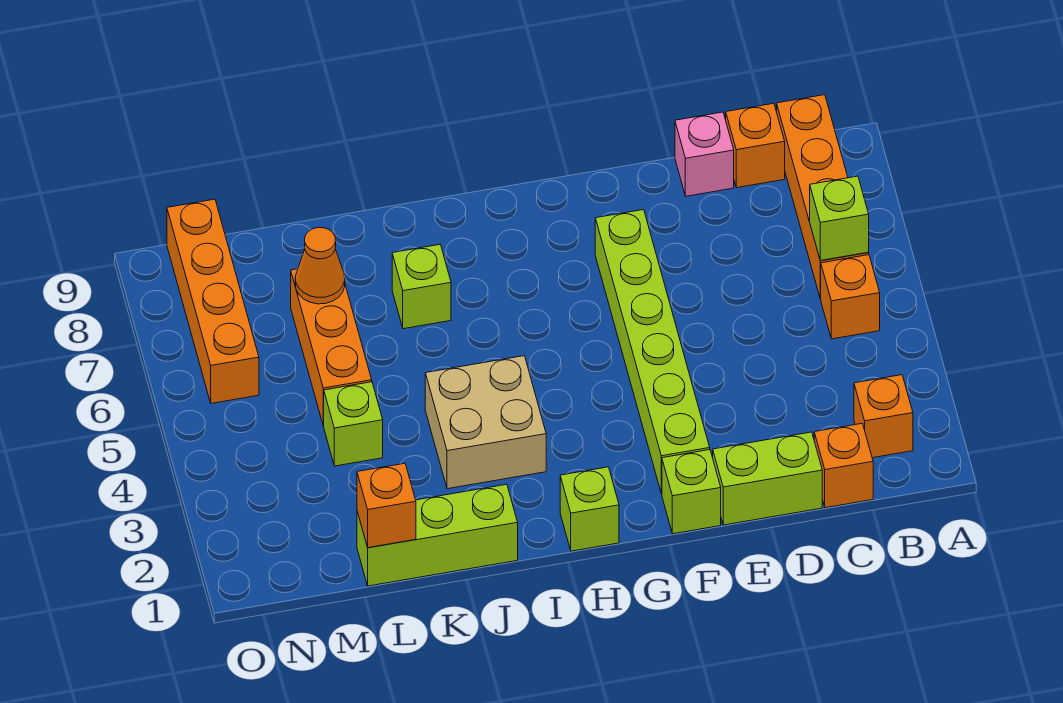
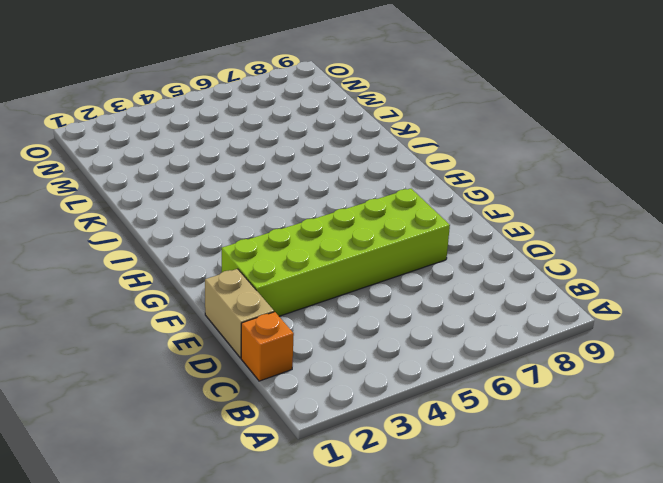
tan brick D1:E1 level 1 -> lime brick D1:E1 level 1
lime brick E2:F7 level 1 -> lime brick F2:F7 level 1
none -> orange brick B2 level 1
none -> orange brick B5 level 1
none -> orange brick B6:B9 level 1

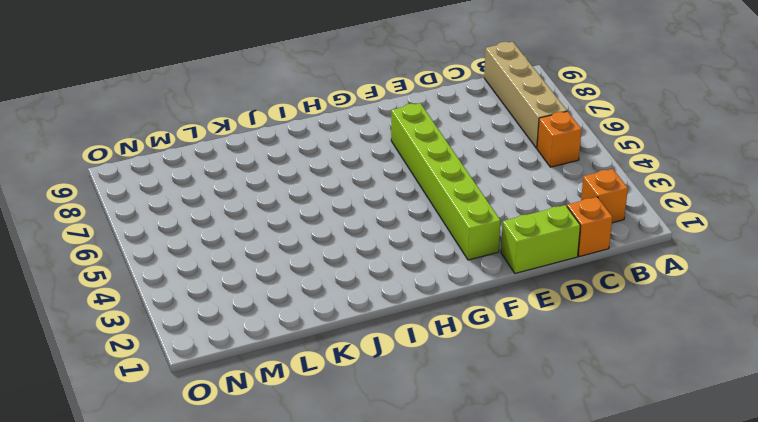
tan brick B6:B9 level 1 -> orange brick B6:B9 level 1
none -> orange brick C9 level 1
none -> pink brick D9 level 1
none -> lime brick F1 level 1

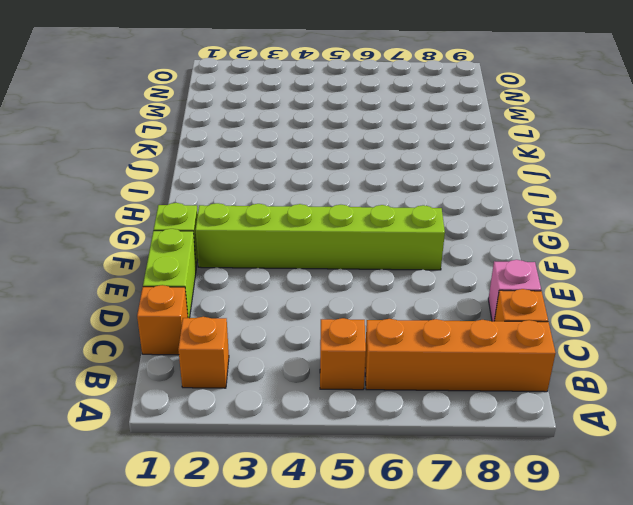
none -> lime brick H1 level 1
none -> tan brick I3:J4 level 1
none -> lime brick J1:L1 level 1

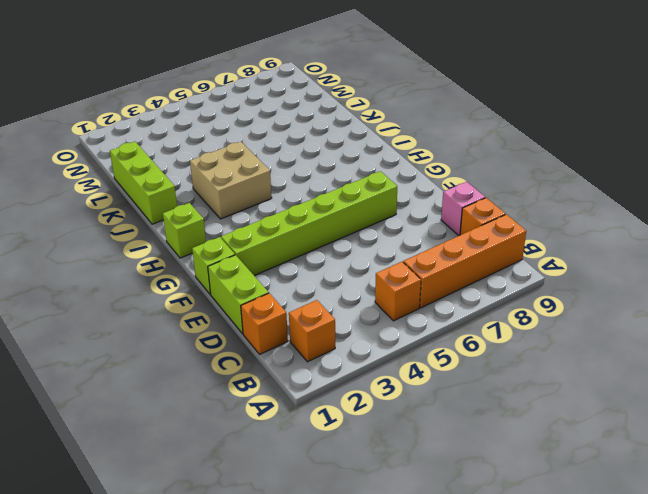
none -> lime brick J7 level 1
none -> lime brick L4 level 1
none -> orange brick L5:L7 level 1

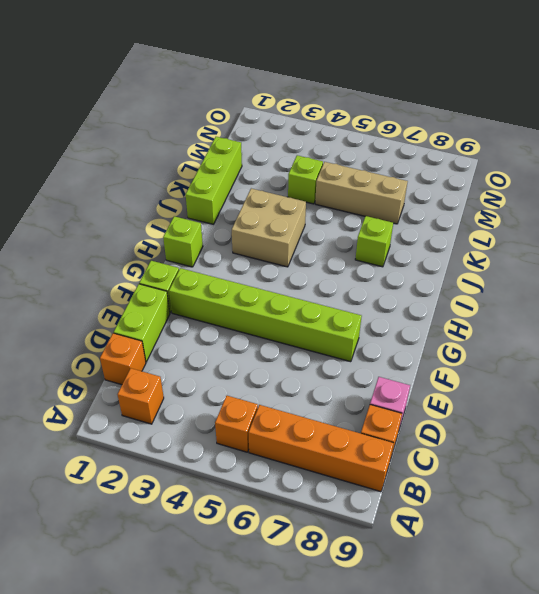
tan brick L5:L7 level 1 -> orange brick L5:L7 level 1
none -> orange brick N6:N9 level 1
none -> lime brick B6 level 2
none -> orange brick L1 level 2

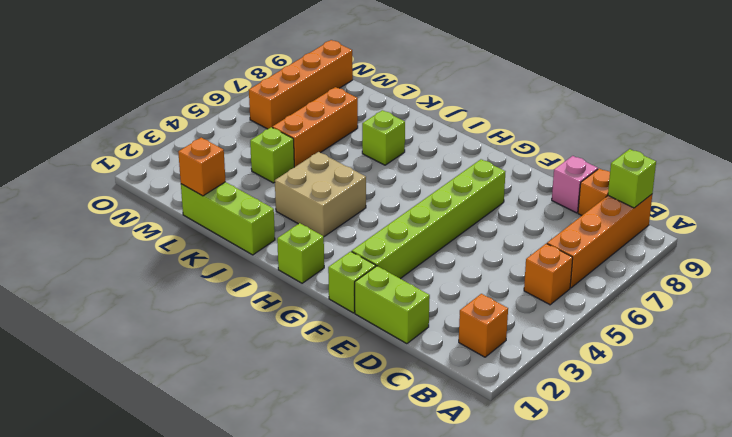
lime brick B9 level 2 -> lime brick B6 level 2
none -> orange brick C1 level 1
none -> orange cone L7 level 2

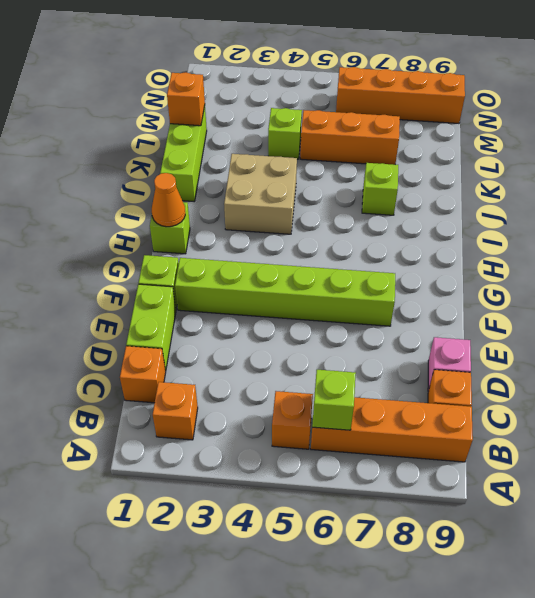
orange cone H1 level 2 -> orange cone L7 level 2

